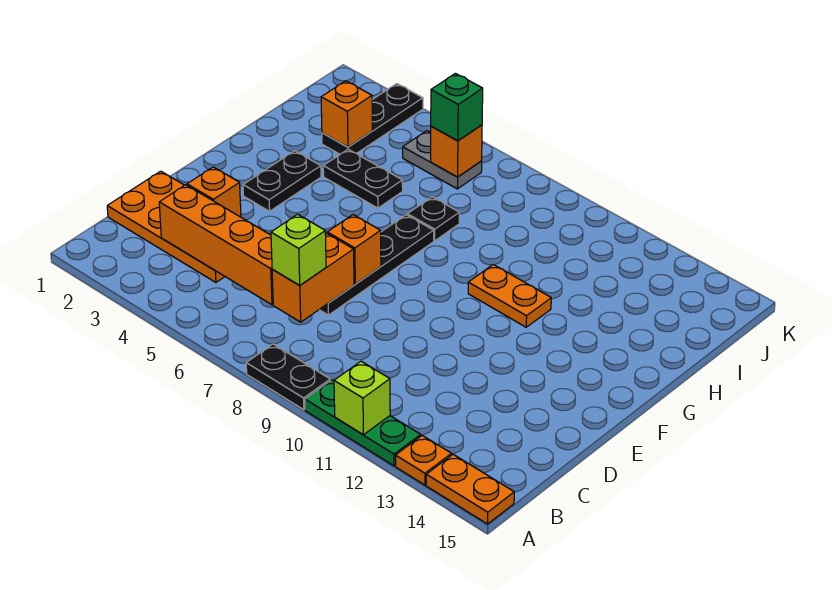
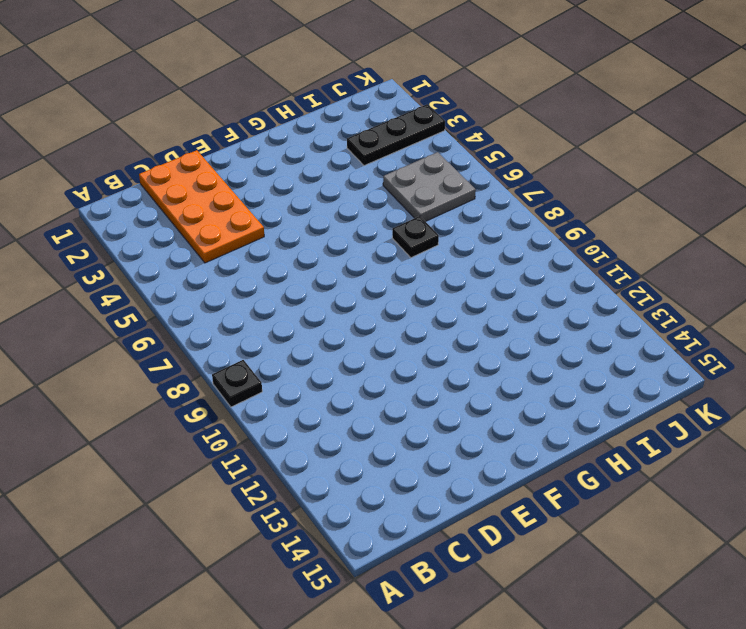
black plate A9 level 1 -> black plate A8:A9 level 1
grey plate I5:J6 level 1 -> grey plate J5:J6 level 1
none -> green plate A10:A12 level 1
none -> orange plate A13 level 1
none -> orange plate A14:A15 level 1

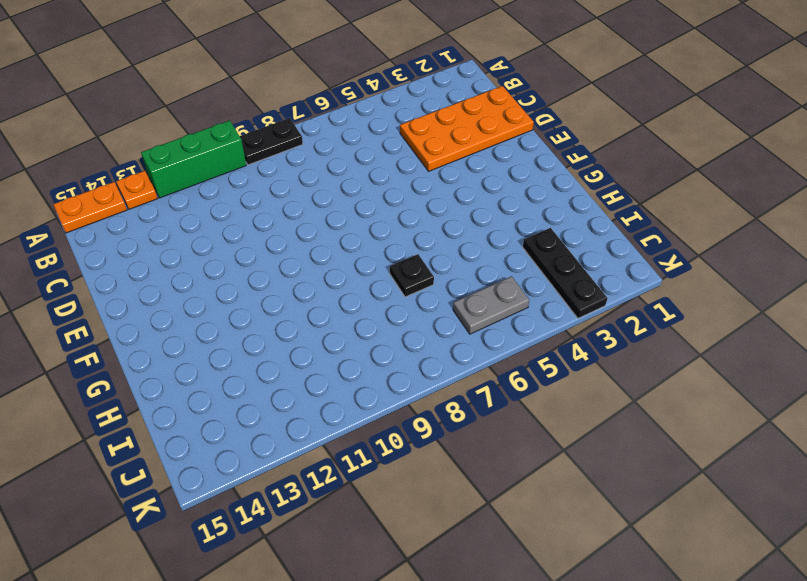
green brick A10:A12 level 1 -> green plate A10:A12 level 1
none -> black plate D7:G7 level 1
none -> black plate F3:G3 level 1
none -> orange plate G10:G11 level 1

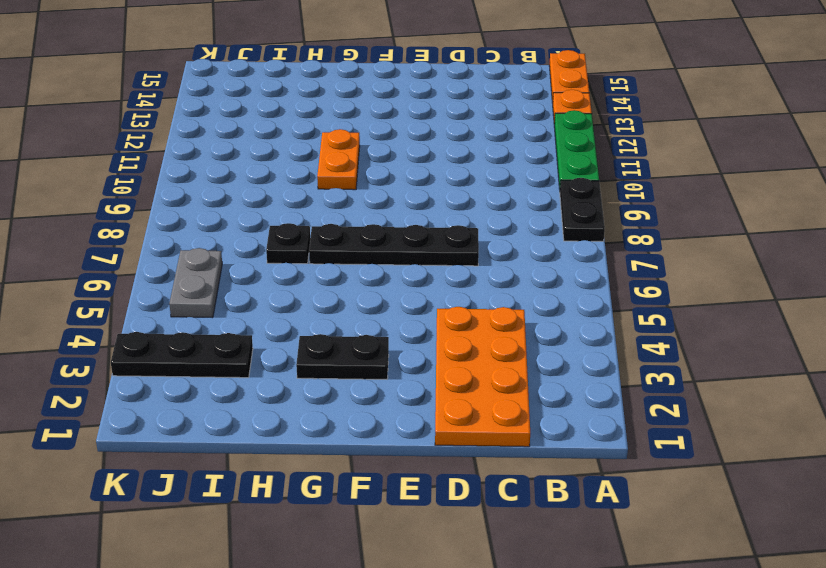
none -> black plate H4:H5 level 1
none -> lime brick A11 level 2
none -> orange brick C3:C6 level 2

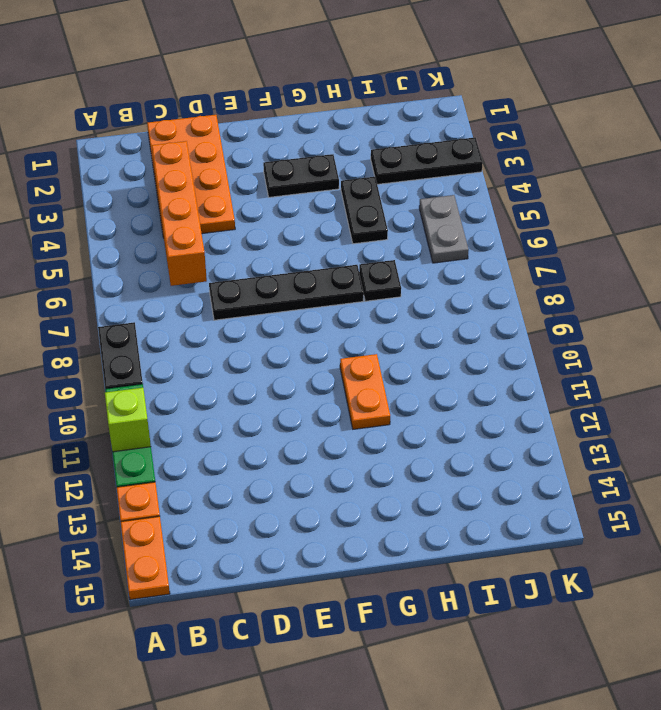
none -> orange brick C7:D7 level 2
none -> orange brick D3 level 2
none -> orange brick E7 level 2

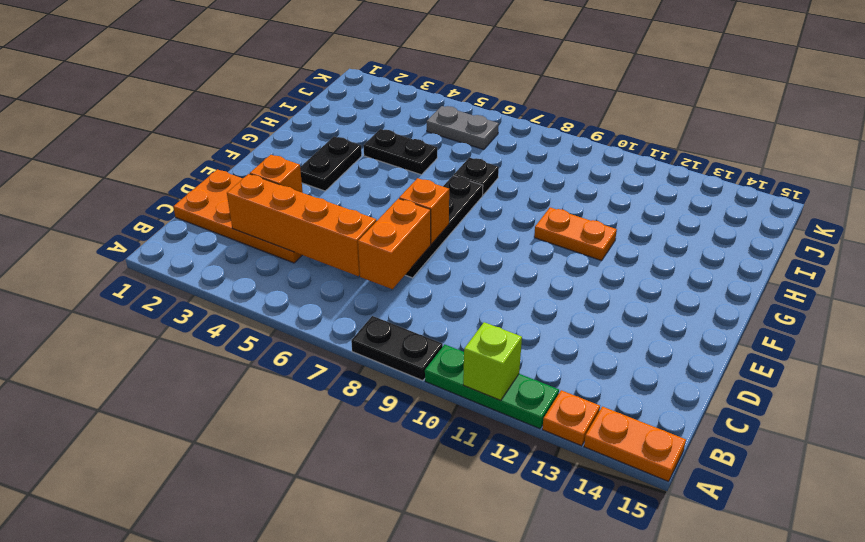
none -> black plate I3:K3 level 1
none -> orange brick I3 level 2
none -> orange brick J6 level 2

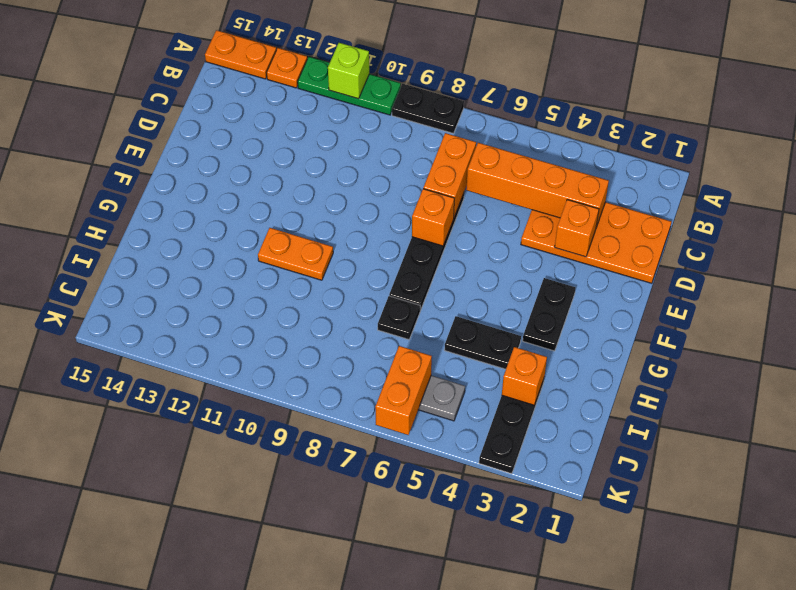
orange brick J6:K6 level 2 -> orange brick J6 level 2
none -> lime brick C7 level 3
none -> green brick J6 level 3

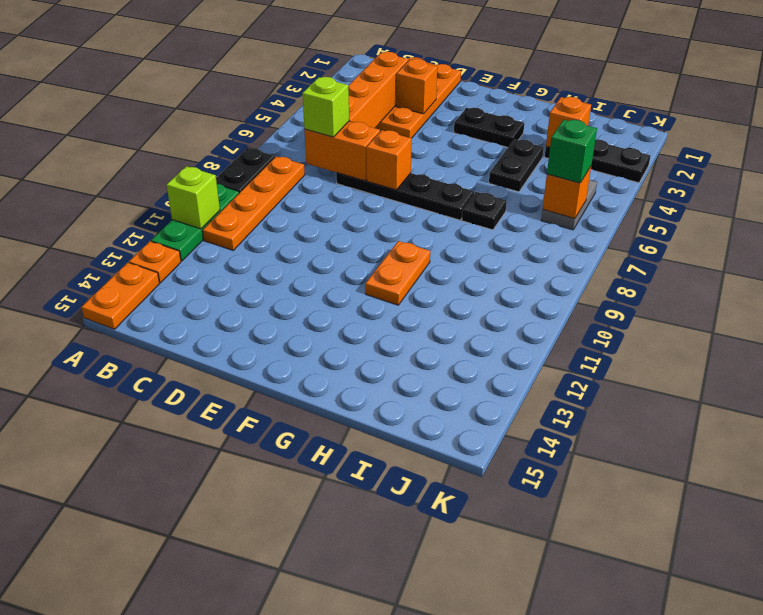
orange plate B8:B11 level 1 -> none

